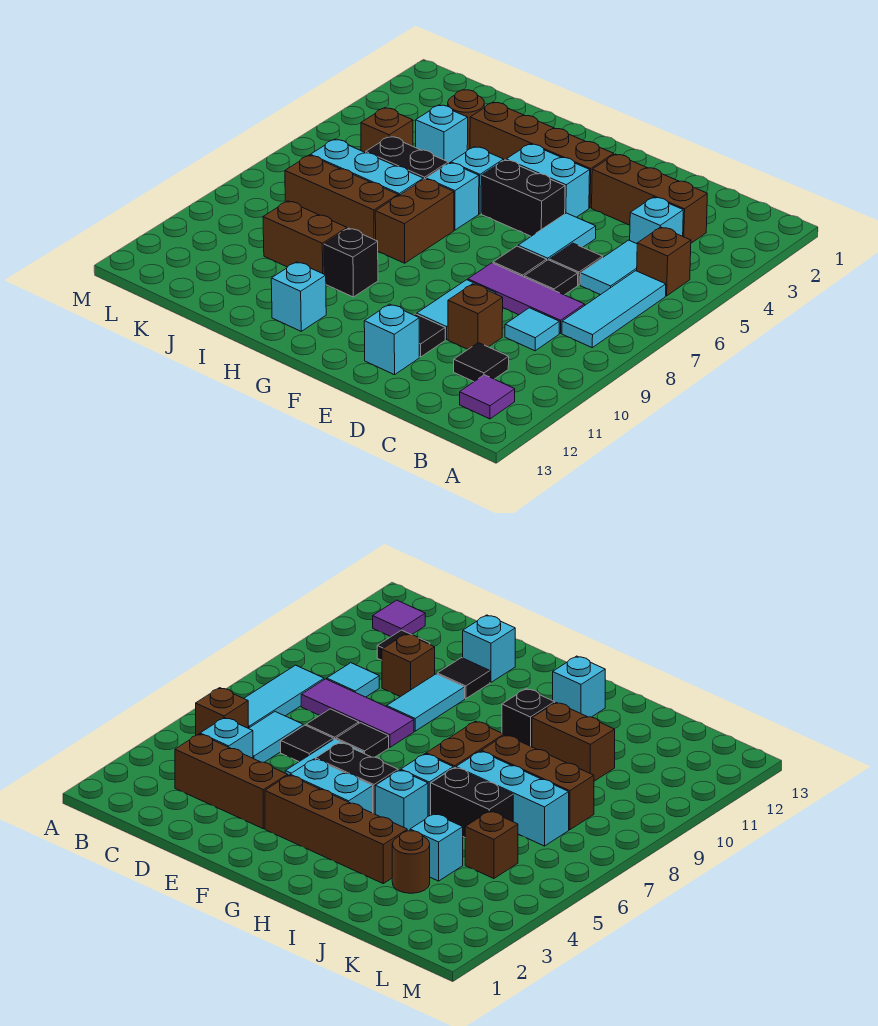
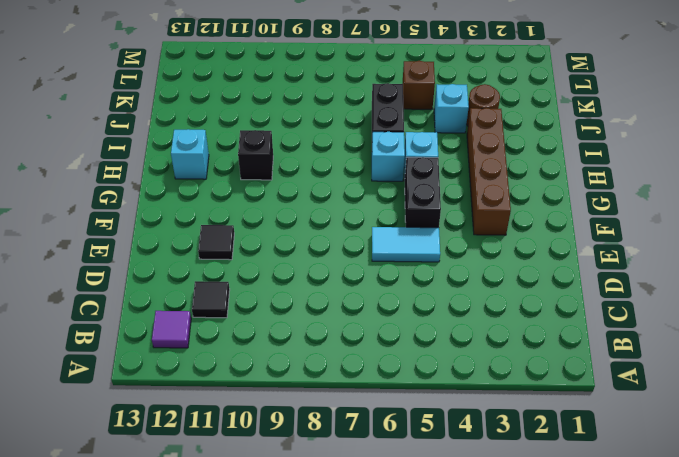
none -> brown brick B5 level 1
none -> cyan tile B6:B8 level 1
none -> brown brick C3:E3 level 1
none -> cyan brick C4 level 1

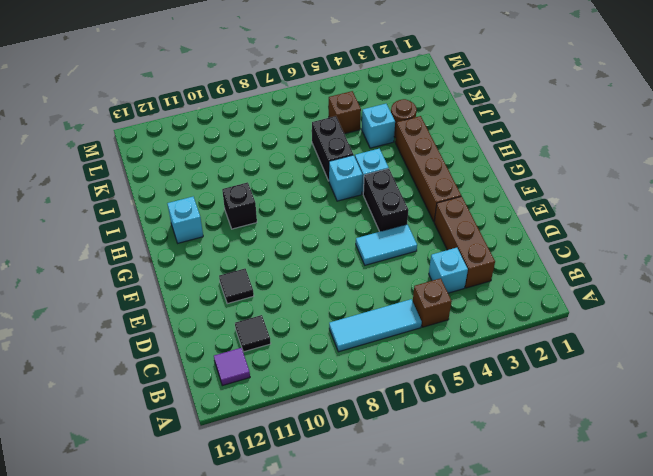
none -> cyan tile C5:C6 level 1
none -> purple tile C8:E8 level 1
none -> cyan tile C9 level 1
none -> black tile D6 level 1

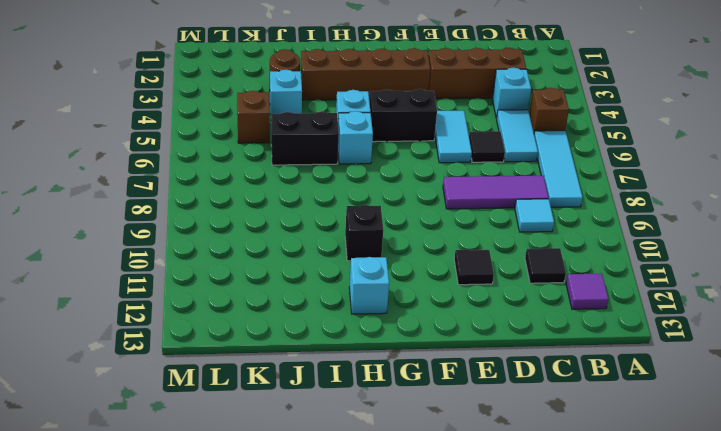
none -> black tile D7 level 1
none -> brown brick D10 level 1
none -> black tile E7 level 1
none -> cyan tile E9:E10 level 1

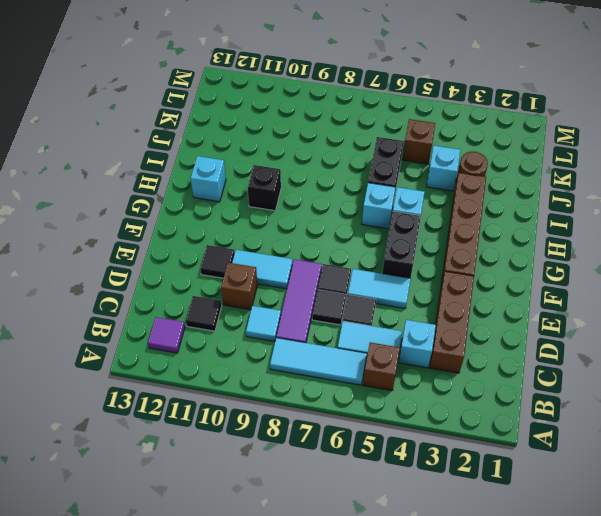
none -> cyan brick E12 level 1
none -> cyan brick F4:G4 level 1
none -> brown brick H7:H8 level 1
none -> cyan brick I7:K7 level 1

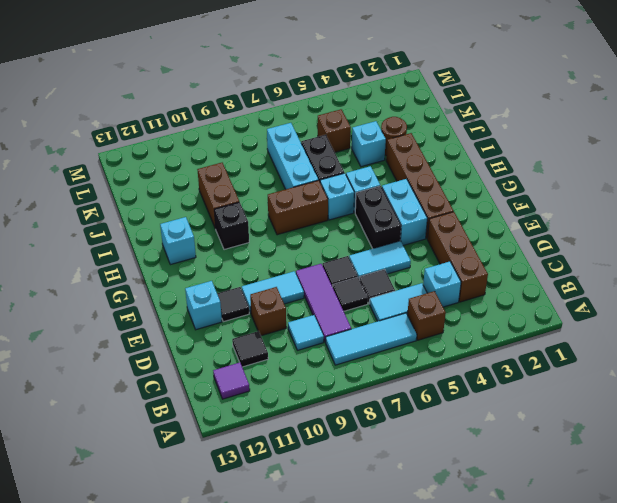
none -> brown brick I8:K8 level 1

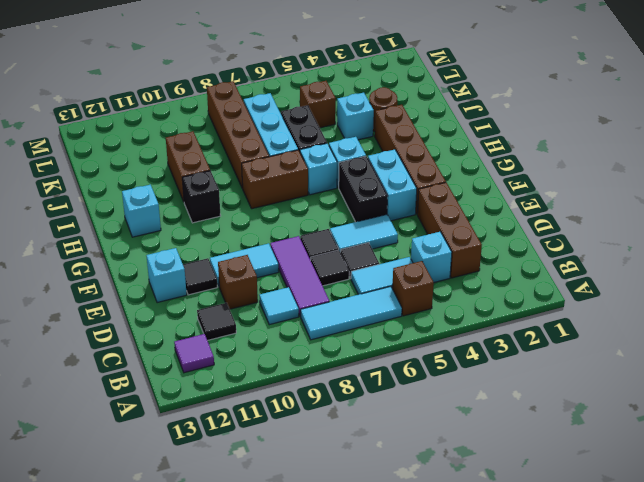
brown brick I8:L8 level 1 -> brown brick I8:K8 level 1

